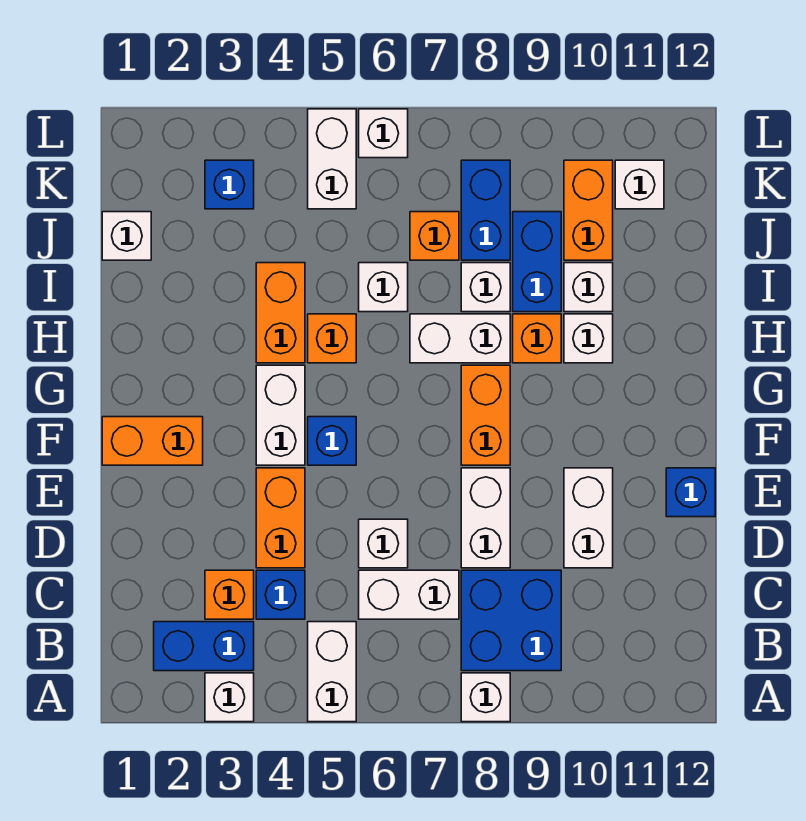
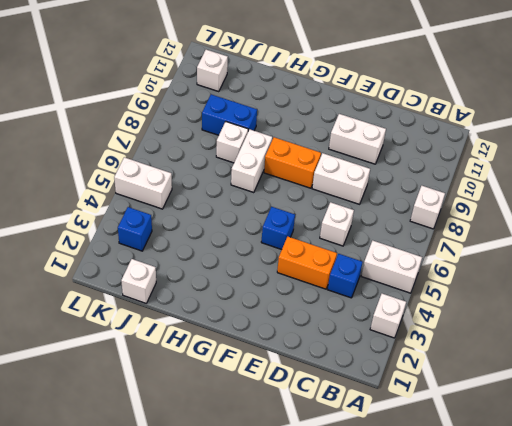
none -> blue brick B2:B3 level 1
none -> blue brick B8:C9 level 1
none -> orange brick C3 level 1
none -> white brick C6:C7 level 1

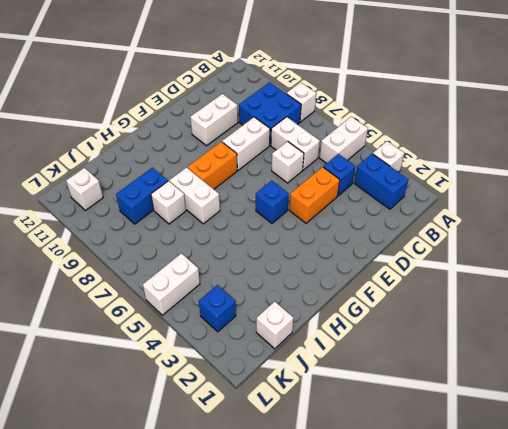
none -> orange brick C3 level 1
none -> blue brick E12 level 1
none -> orange brick F1:F2 level 1
none -> white brick F4:G4 level 1

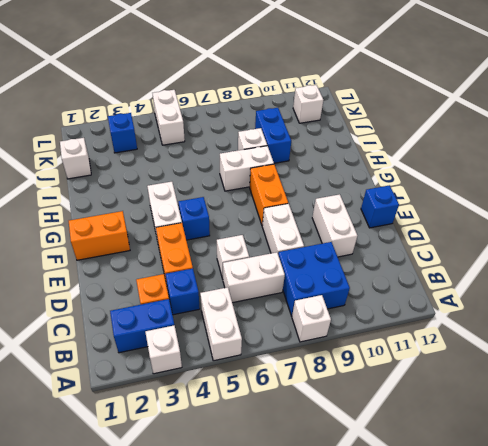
none -> orange brick H4:I4 level 1
none -> orange brick H5 level 1
none -> orange brick H9 level 1
none -> white brick H10 level 1

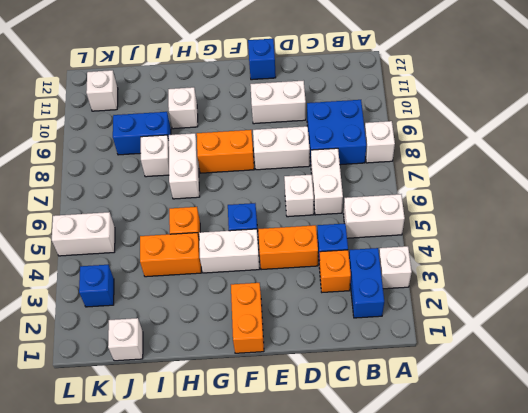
none -> orange brick H9 level 1
none -> white brick I6 level 1
none -> white brick I10 level 1
none -> orange brick J7 level 1

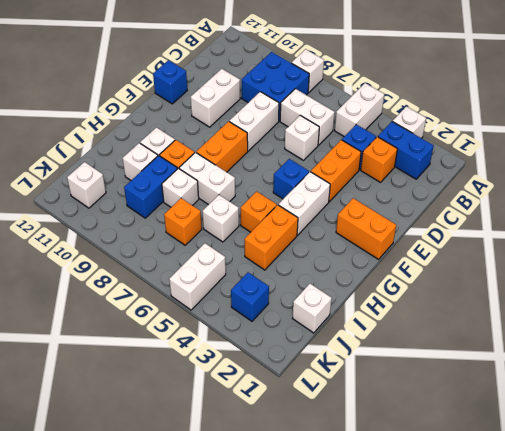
none -> blue brick J8:K8 level 1
none -> orange brick J10:K10 level 1
none -> white brick L6 level 1

